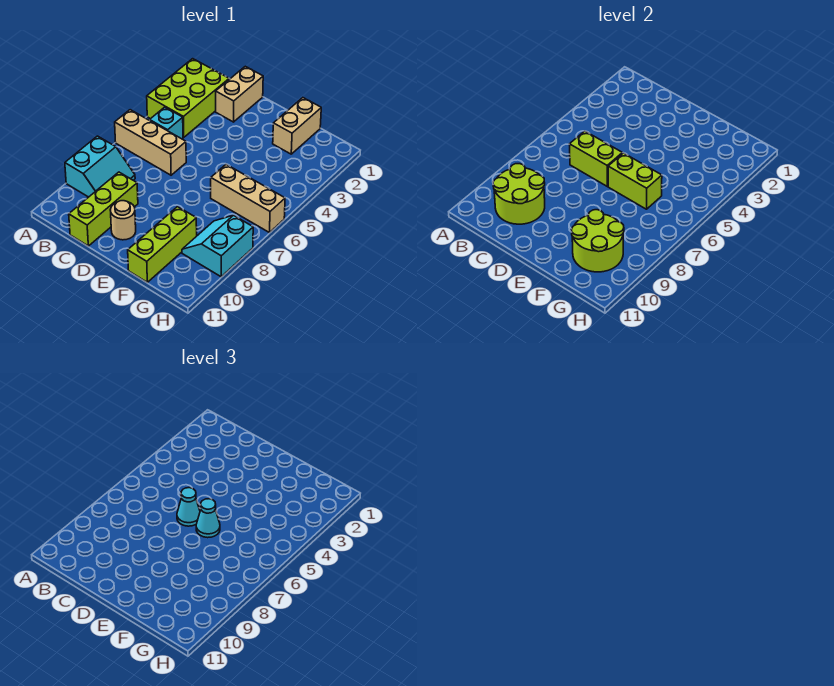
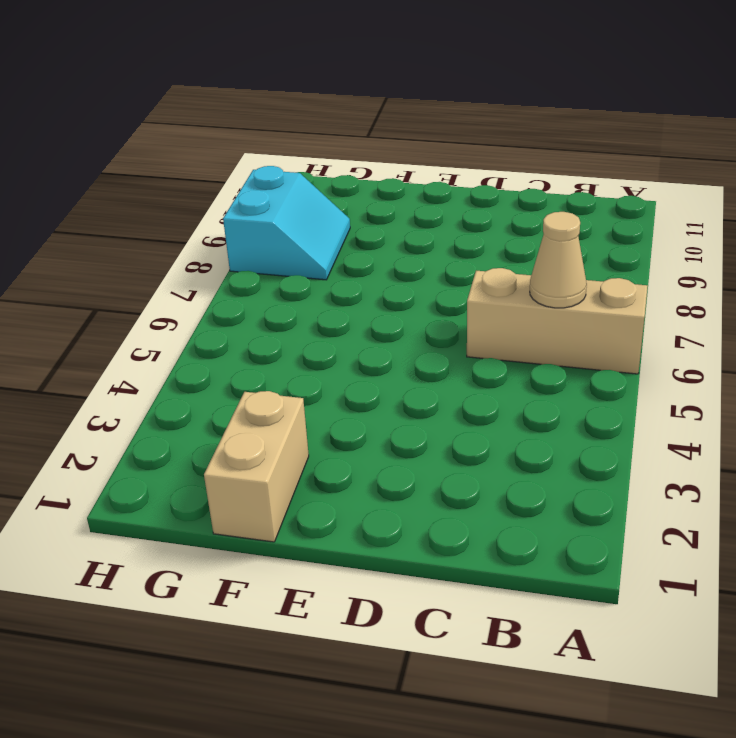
tan cone B6 level 2 -> none
none -> lime brick A2:B4 level 1
none -> cyan slope A8:B9 level 1 top A
none -> cyan brick B5 level 1

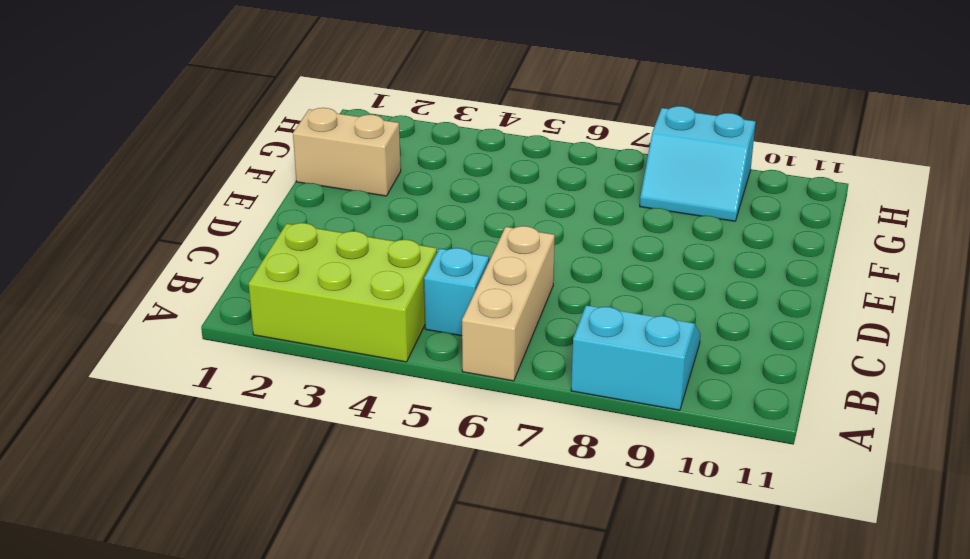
none -> tan brick C1:C2 level 1
none -> lime brick C9:C11 level 1
none -> tan round brick D10 level 1

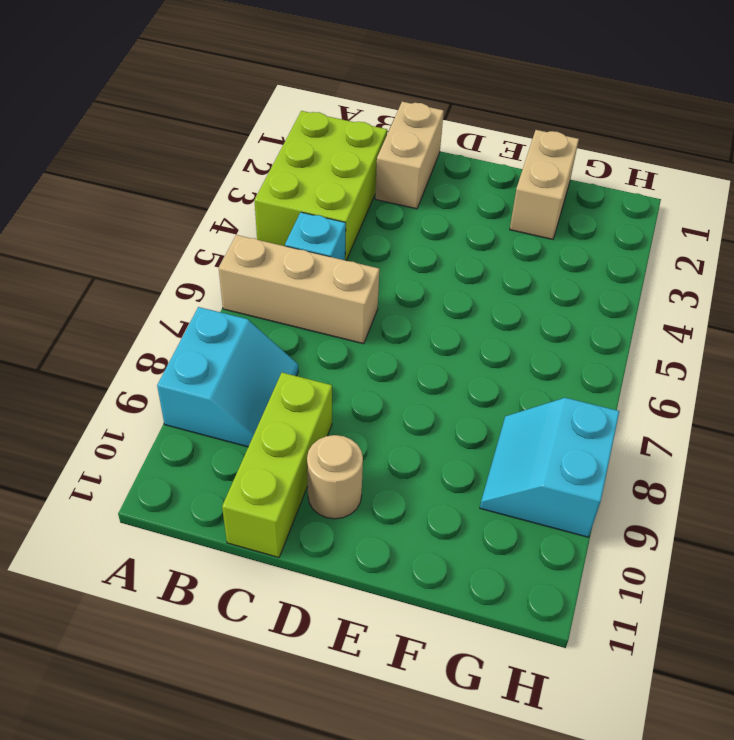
none -> tan brick F6:H6 level 1
none -> lime brick F9:F11 level 1
none -> lime round brick B9:C10 level 2

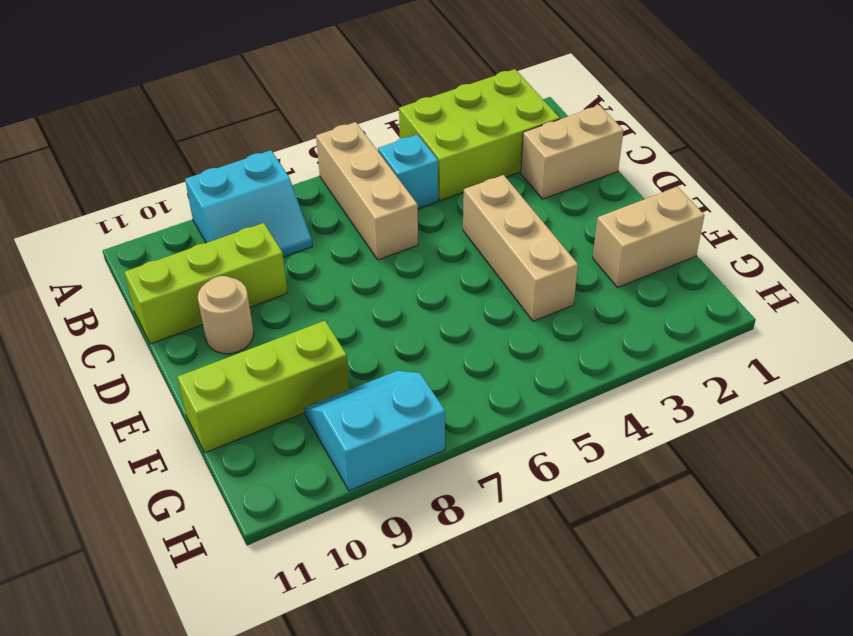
tan brick D4:F4 level 1 -> tan brick F6:H6 level 1
none -> lime round brick B9:C10 level 2
none -> lime brick C6:D6 level 2
none -> lime brick E6:F6 level 2

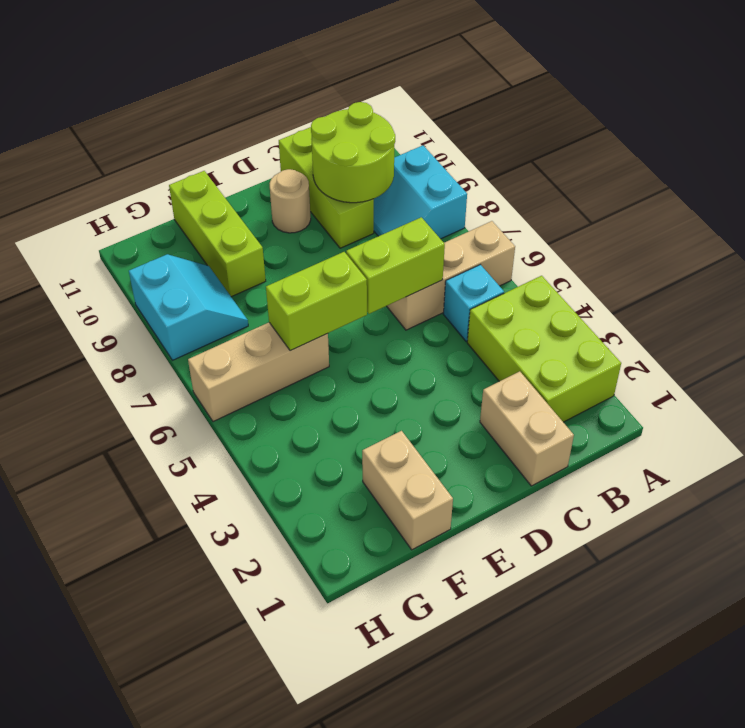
none -> lime round brick F9:G10 level 2
none -> cyan cone D6 level 3
none -> cyan cone E6 level 3

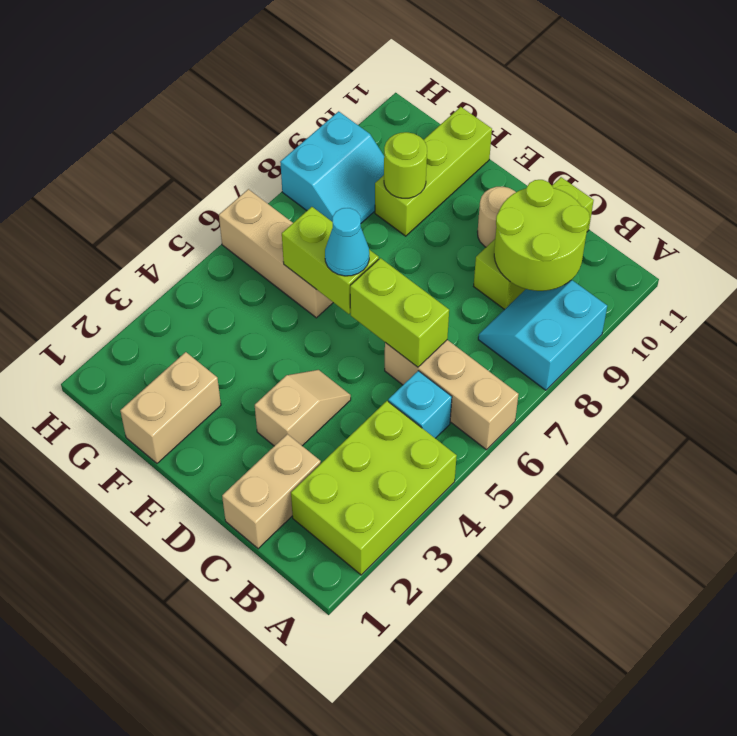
tan slope D3:D4 level 1 top 3 -> none
lime round brick F9 level 2 -> lime round brick F9:G10 level 2
none -> cyan cone D6 level 3

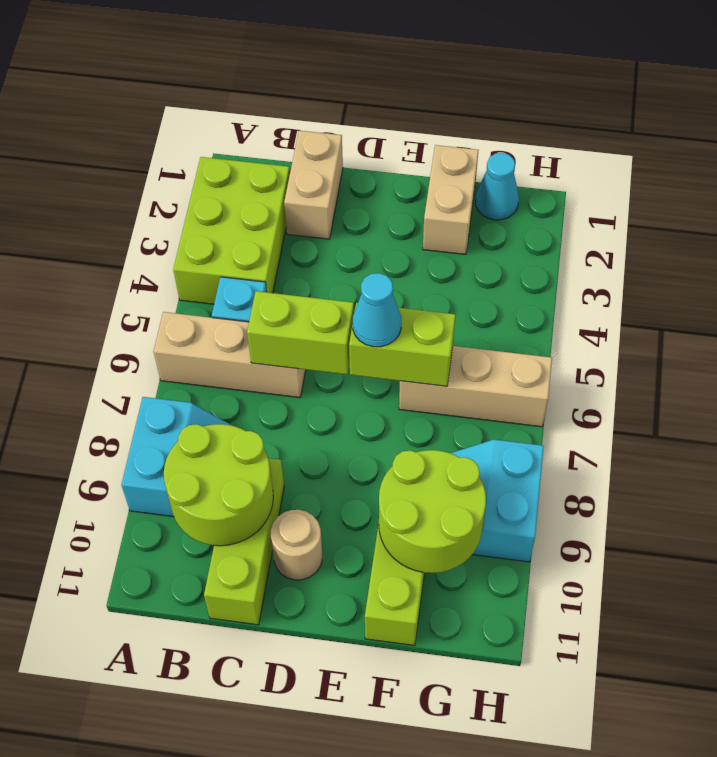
cyan cone G1 level 1 -> cyan cone D6 level 3

